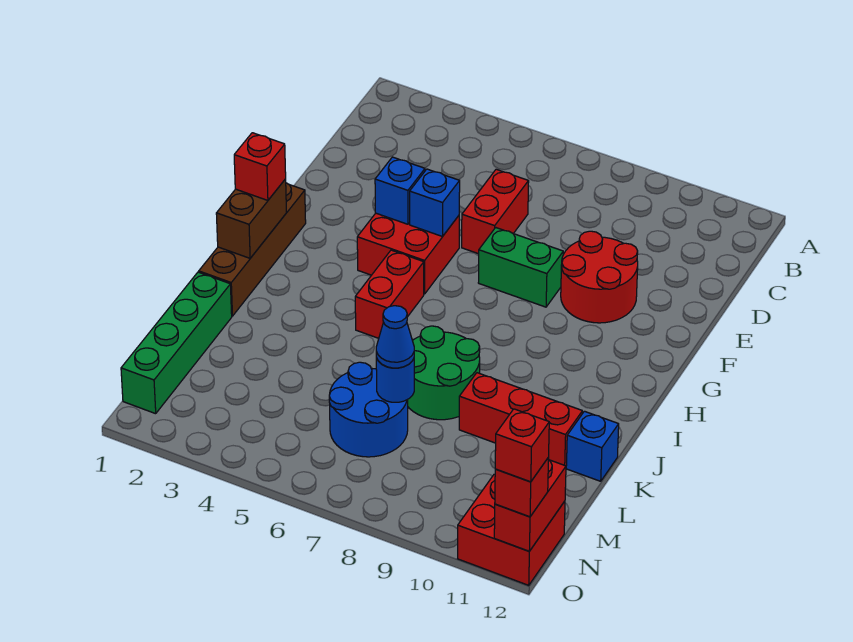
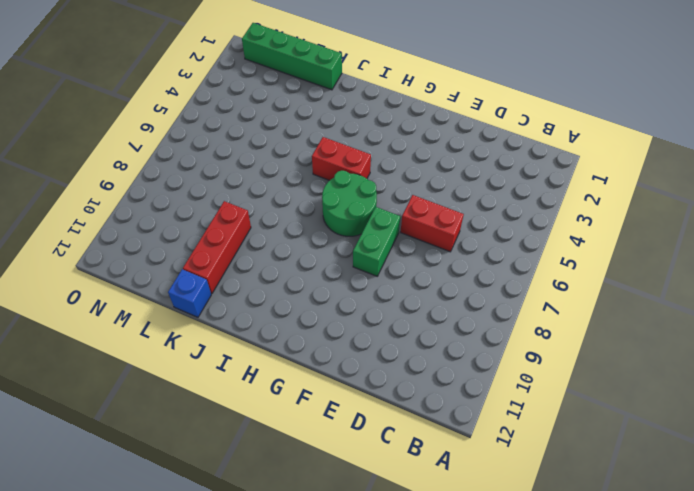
green round brick G6:H7 level 1 -> green round brick J7:K8 level 1
none -> red round brick E9:F10 level 1
none -> red brick F4:G5 level 1
none -> brown brick G1:J1 level 1

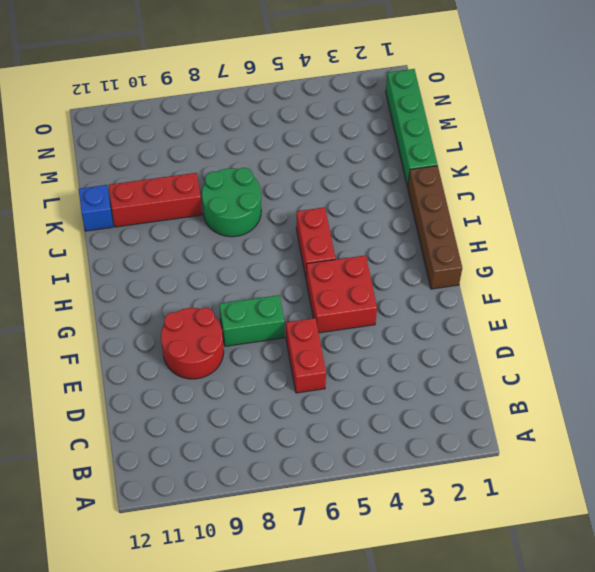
none -> blue round brick L6:M7 level 1
none -> red brick N11:O12 level 1
none -> blue brick F4 level 2

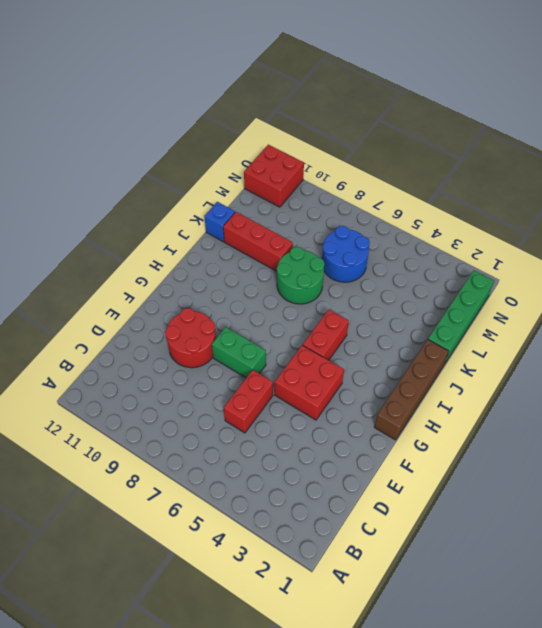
none -> blue brick F4 level 2
none -> blue brick F5 level 2
none -> brown brick H1:I1 level 2

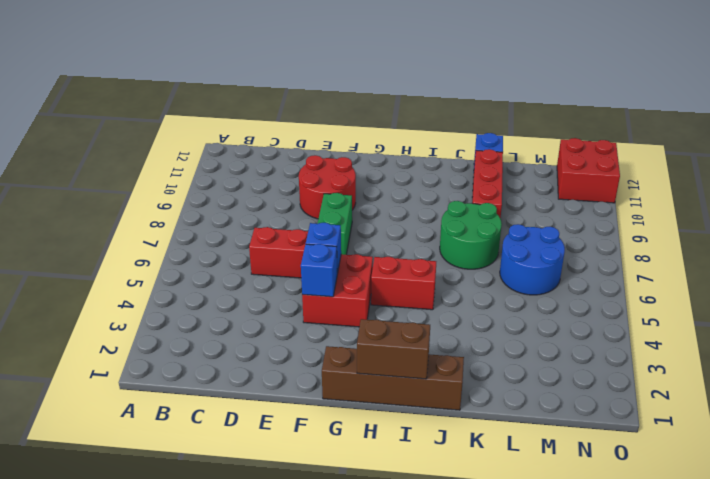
none -> green brick K1:N1 level 1
none -> blue round brick L7 level 2
none -> red brick N12:O12 level 2

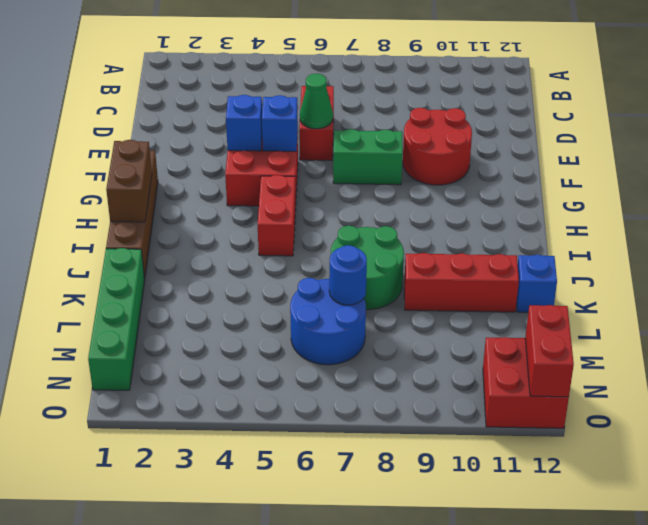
green cone E6 level 2 -> none
none -> red brick H1 level 3
none -> blue cone L7 level 3
none -> red brick O12 level 3

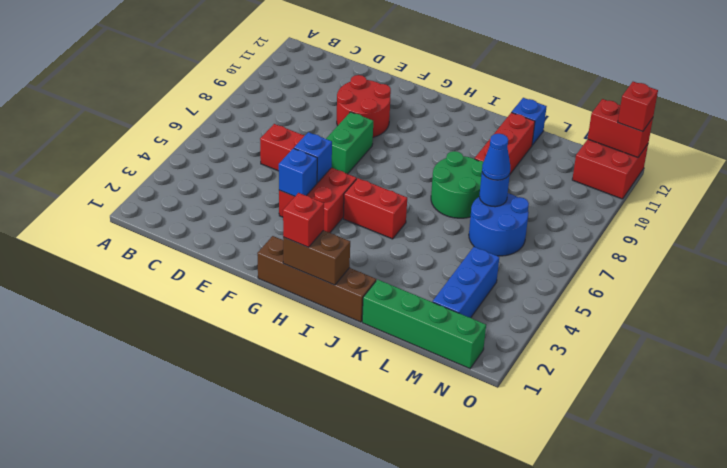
blue brick M2:M4 level 1 -> none
none -> red brick O12 level 4

